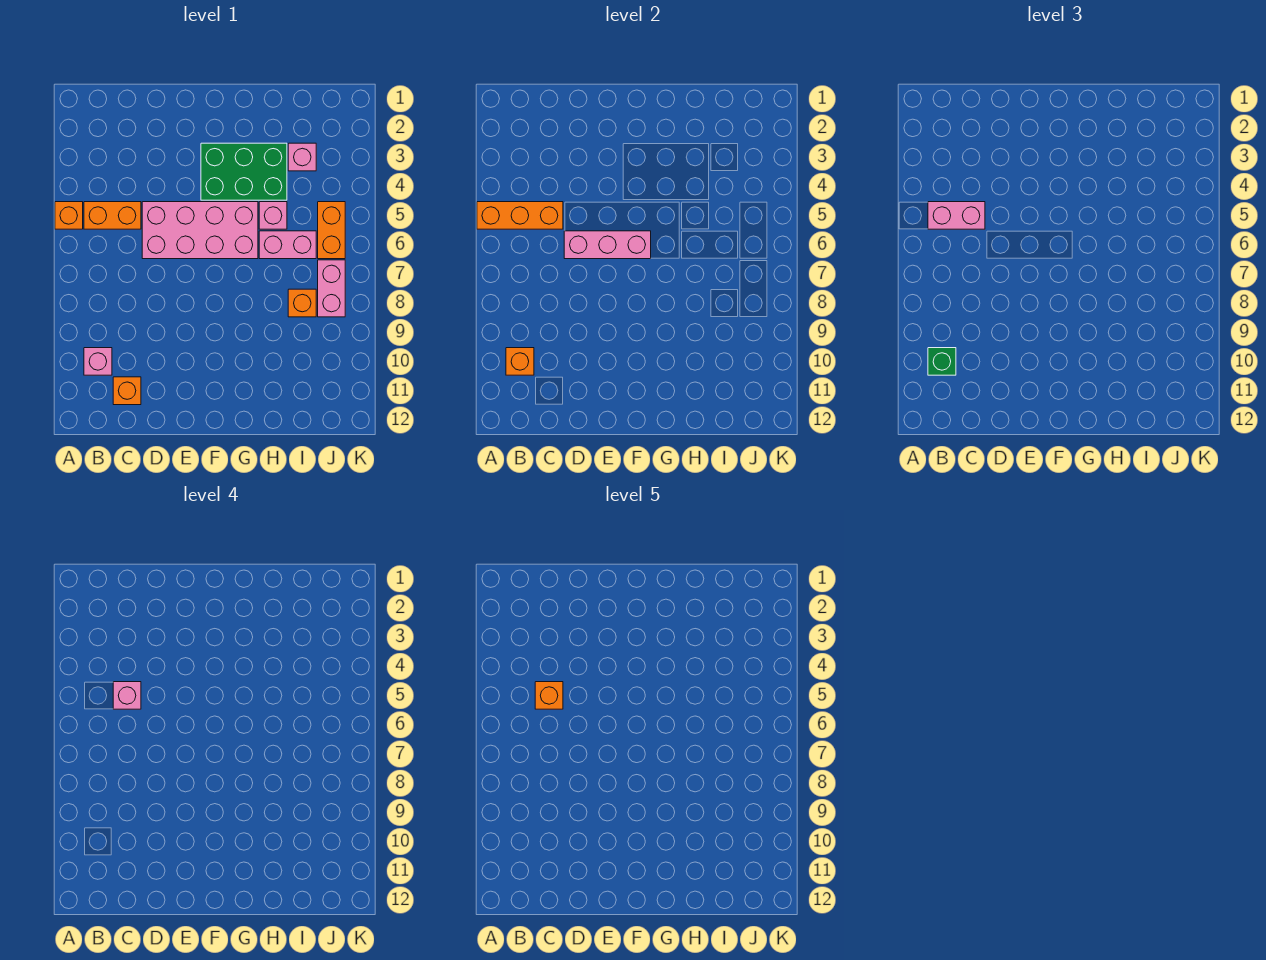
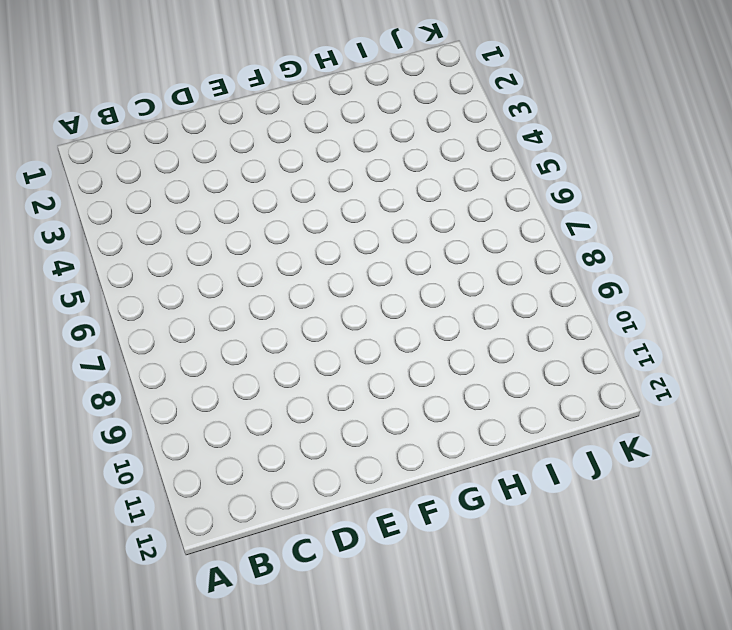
none -> orange brick A5 level 1
none -> orange brick B5:C5 level 1
none -> pink brick B10 level 1

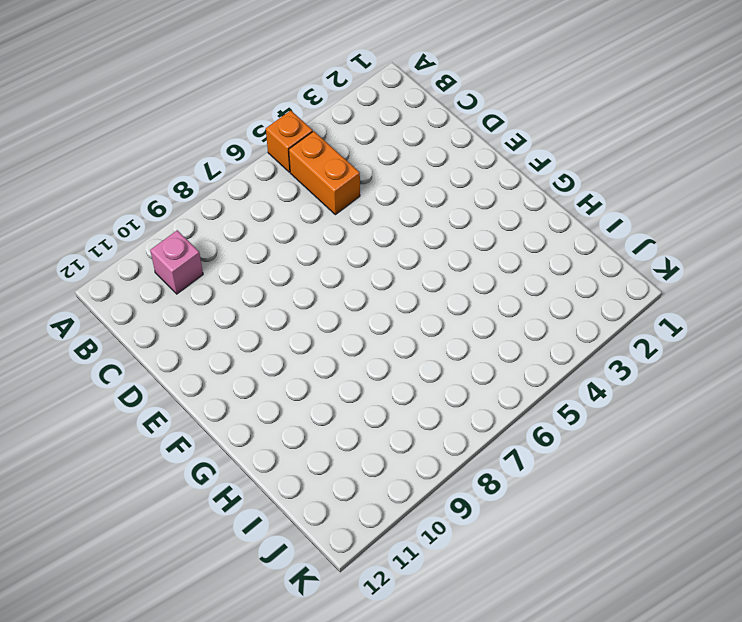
none -> orange brick C11 level 1
none -> pink brick D5:G6 level 1
none -> green brick F3:H4 level 1

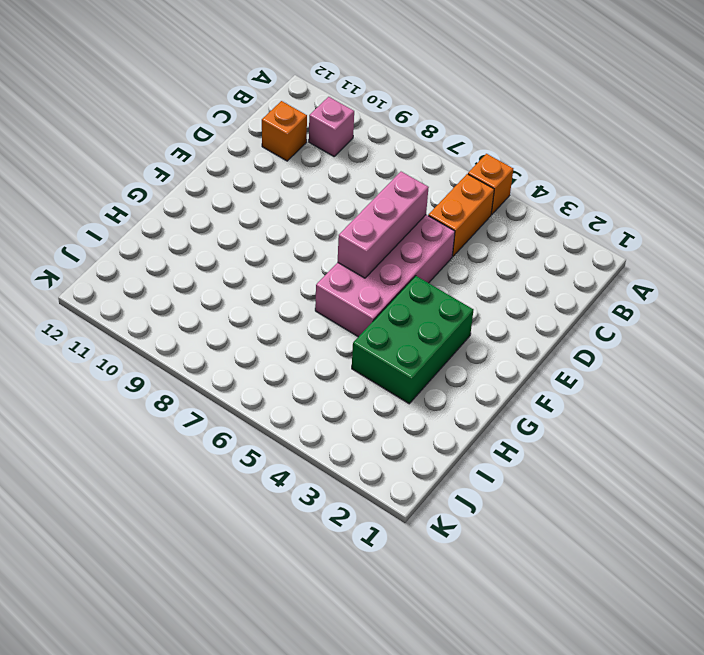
none -> pink brick H5 level 1
none -> pink brick H6:I6 level 1
none -> pink brick I3 level 1

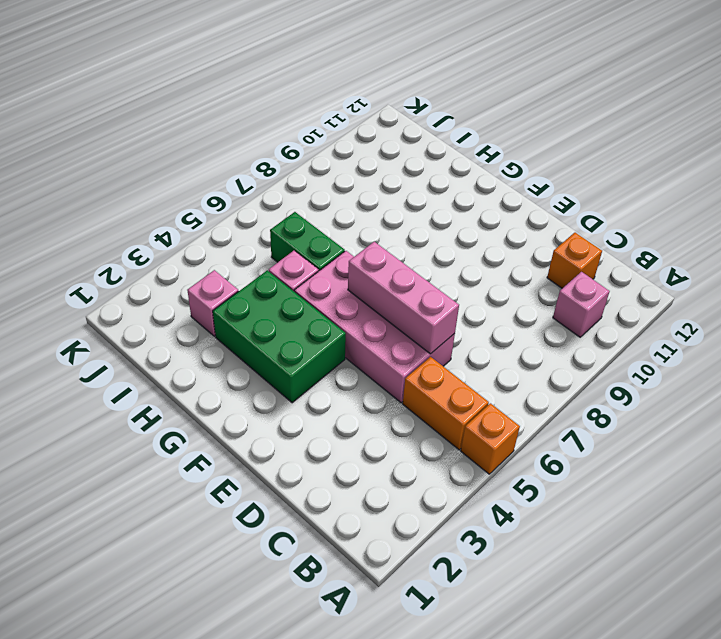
green brick H6:I6 level 1 -> pink brick H6:I6 level 1
none -> orange brick I8 level 1
none -> orange brick J5:J6 level 1
none -> pink brick J7:J8 level 1

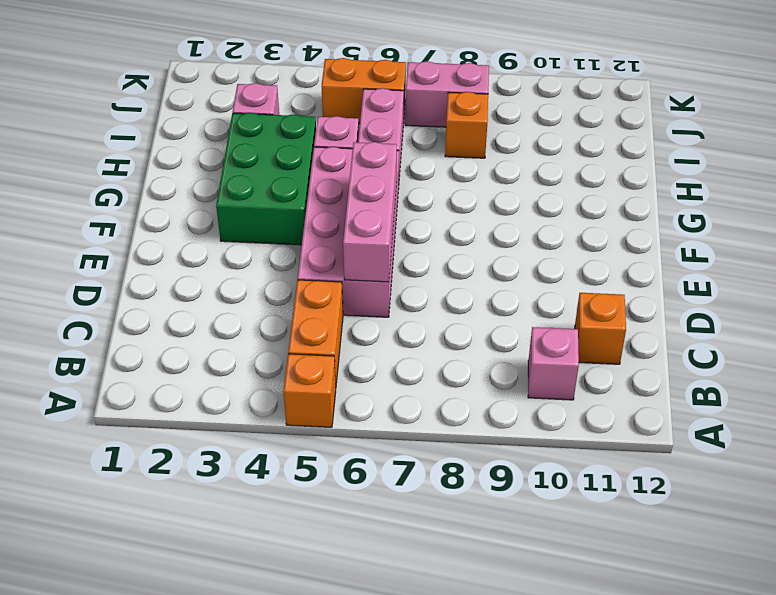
none -> orange brick A5:C5 level 2
none -> orange brick B10 level 2
none -> pink brick B5:C5 level 3

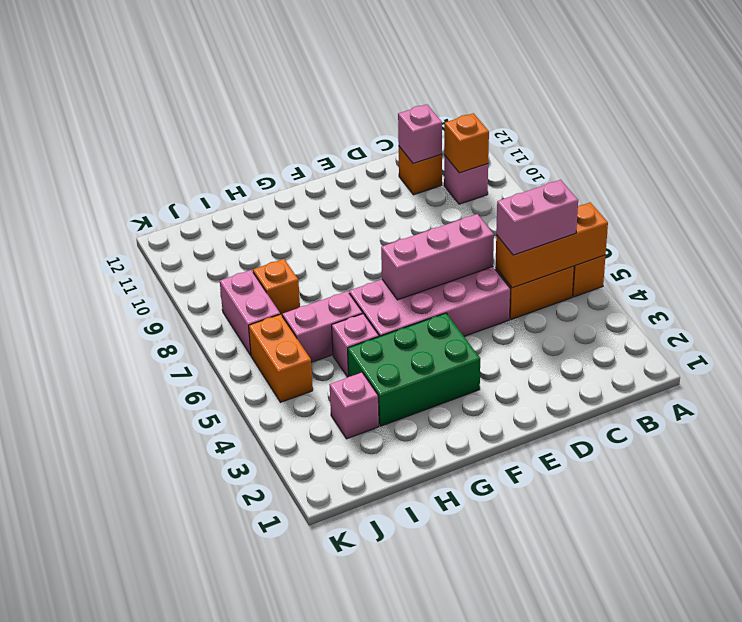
pink brick C11 level 2 -> pink brick C5 level 4
none -> green brick B10 level 3
none -> orange brick C5 level 5

